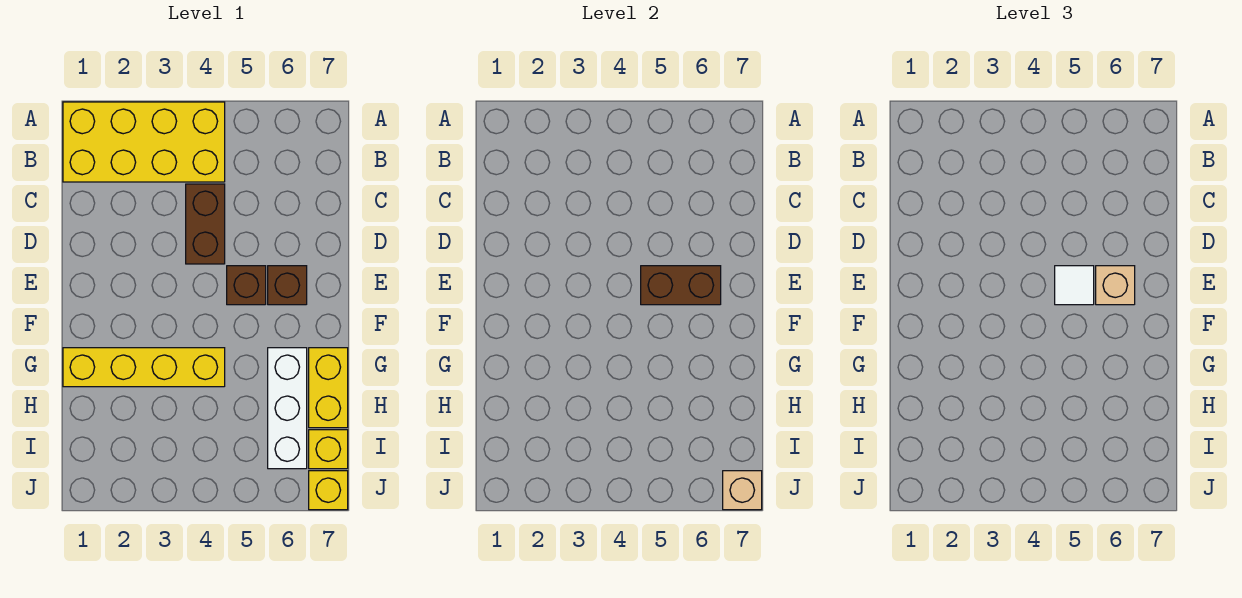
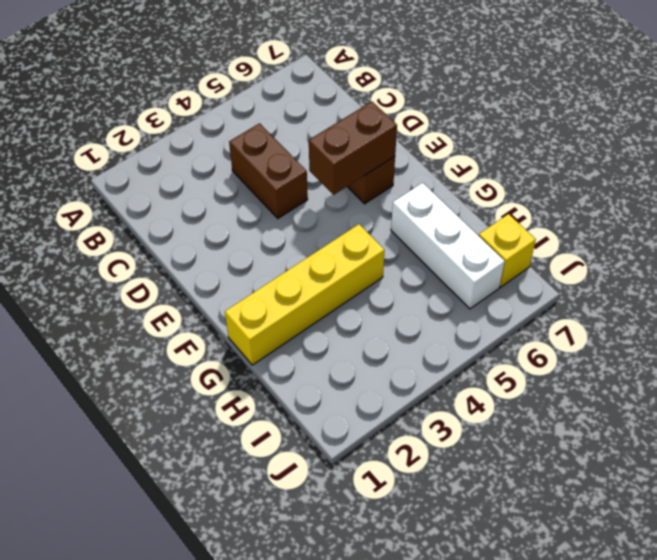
none -> yellow brick A1:B4 level 1
none -> brown brick E5 level 1
none -> yellow brick G7:H7 level 1

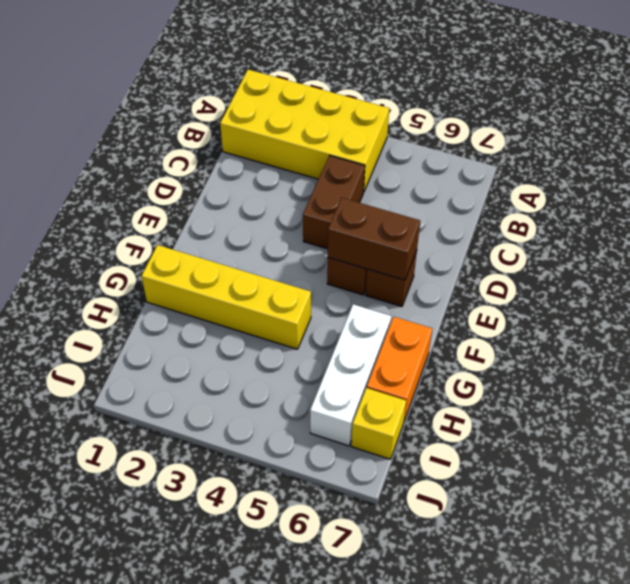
orange brick G7:H7 level 1 -> yellow brick G7:H7 level 1
none -> yellow brick J7 level 1
none -> tan brick J7 level 2
none -> white tile E5 level 3

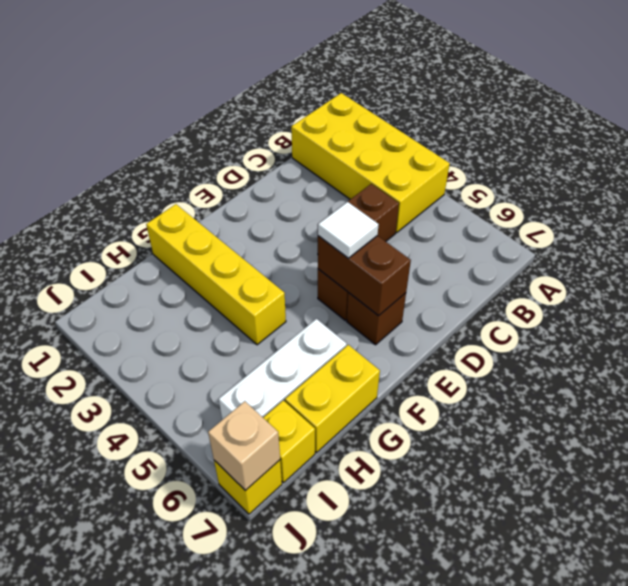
none -> tan brick E6 level 3

